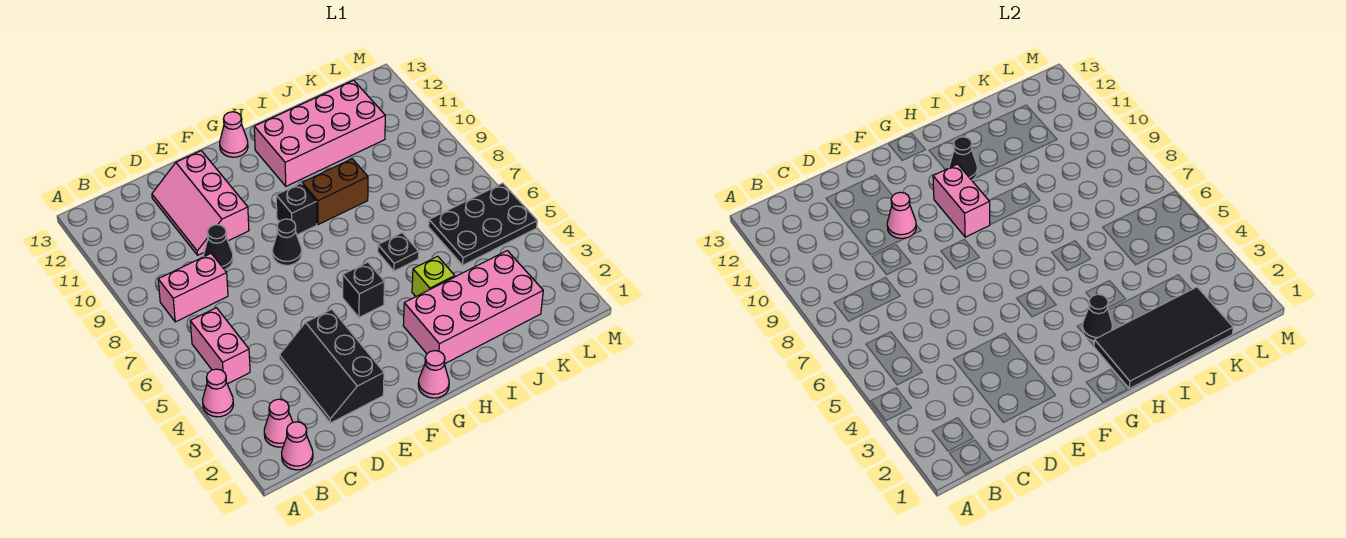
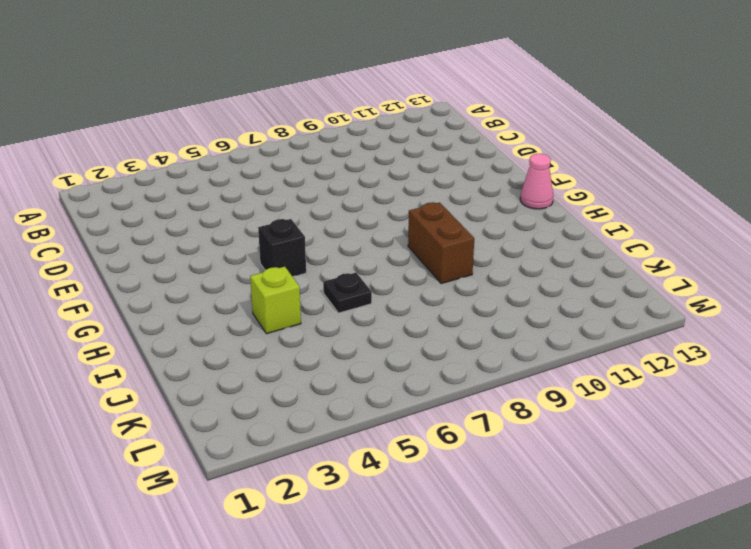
none -> pink cone A4 level 1
none -> pink cone B1 level 1
none -> pink cone B2 level 1

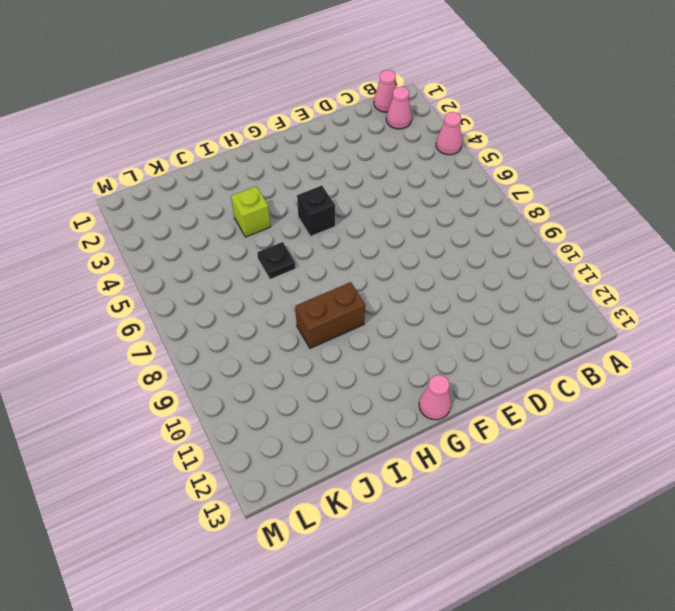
none -> pink brick B5:B6 level 1
none -> pink brick B8:C8 level 1
none -> black slope D2:E4 level 1 top E

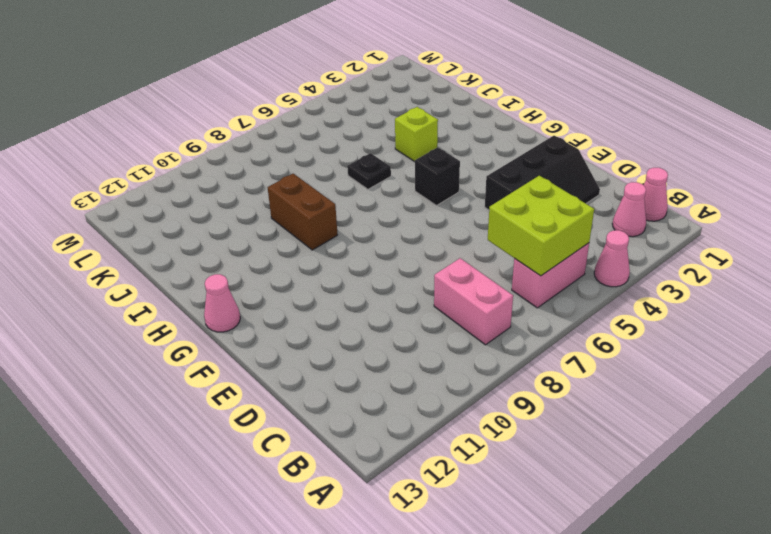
lime brick B5:C6 level 2 -> none
none -> black cone D9 level 1
none -> pink slope D10:E12 level 1 top E
none -> black cone F8 level 1

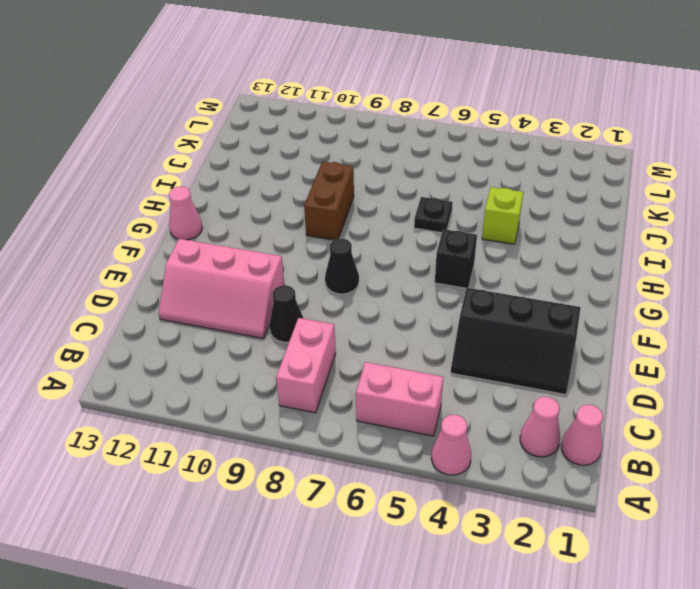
none -> pink cone G1 level 1
none -> black brick G9 level 1
none -> pink brick H2:K3 level 1

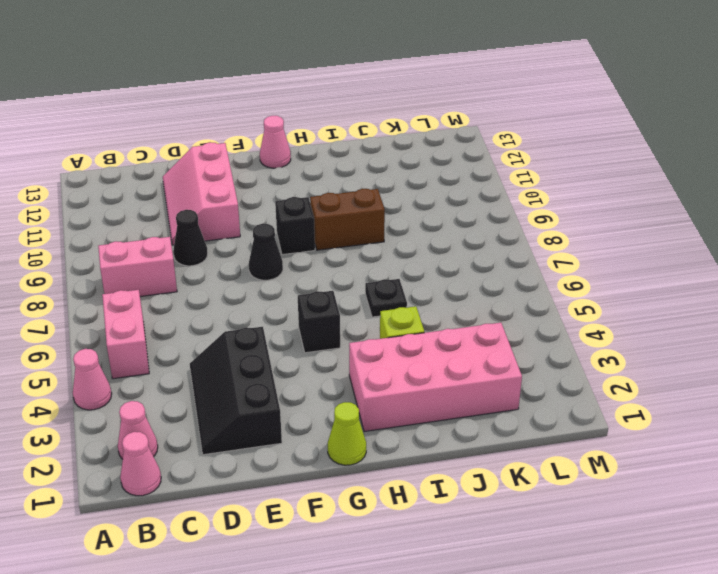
lime cone G1 level 1 -> pink cone G1 level 1
none -> pink brick H11:K12 level 1
none -> black plate K5:M6 level 1
none -> pink cone E10 level 2

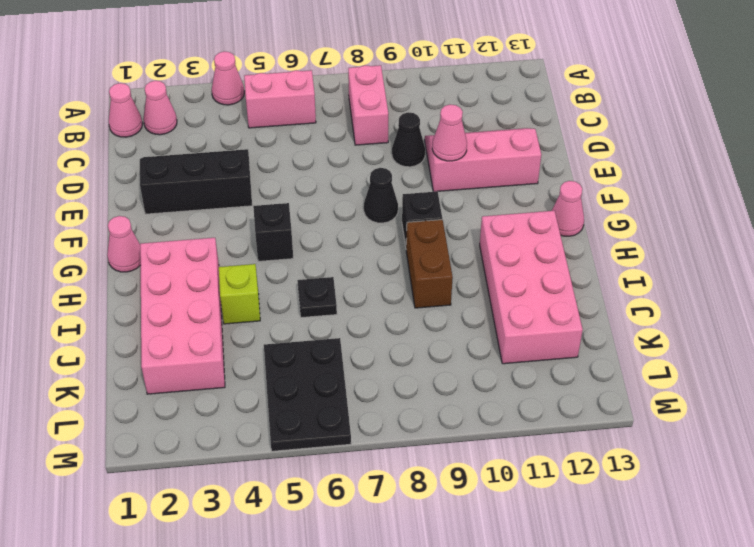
none -> pink brick G9:G10 level 2
none -> black tile H1:K2 level 2
none -> black cone H3 level 2

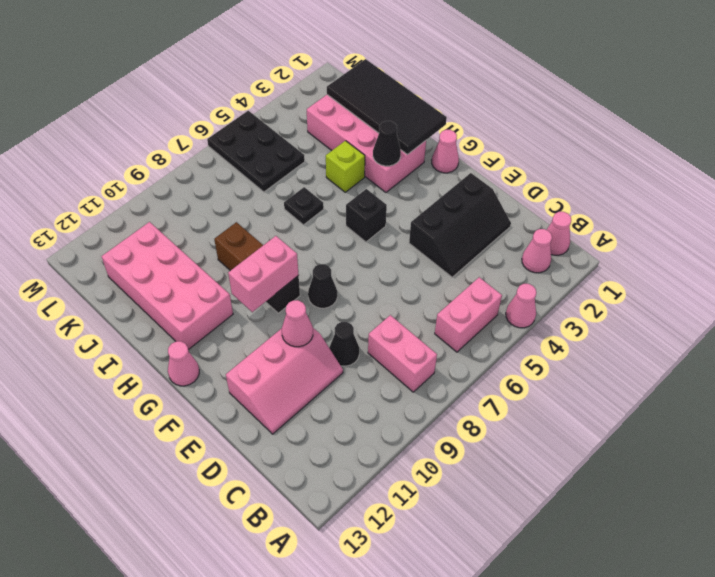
none -> black cone H11 level 2

